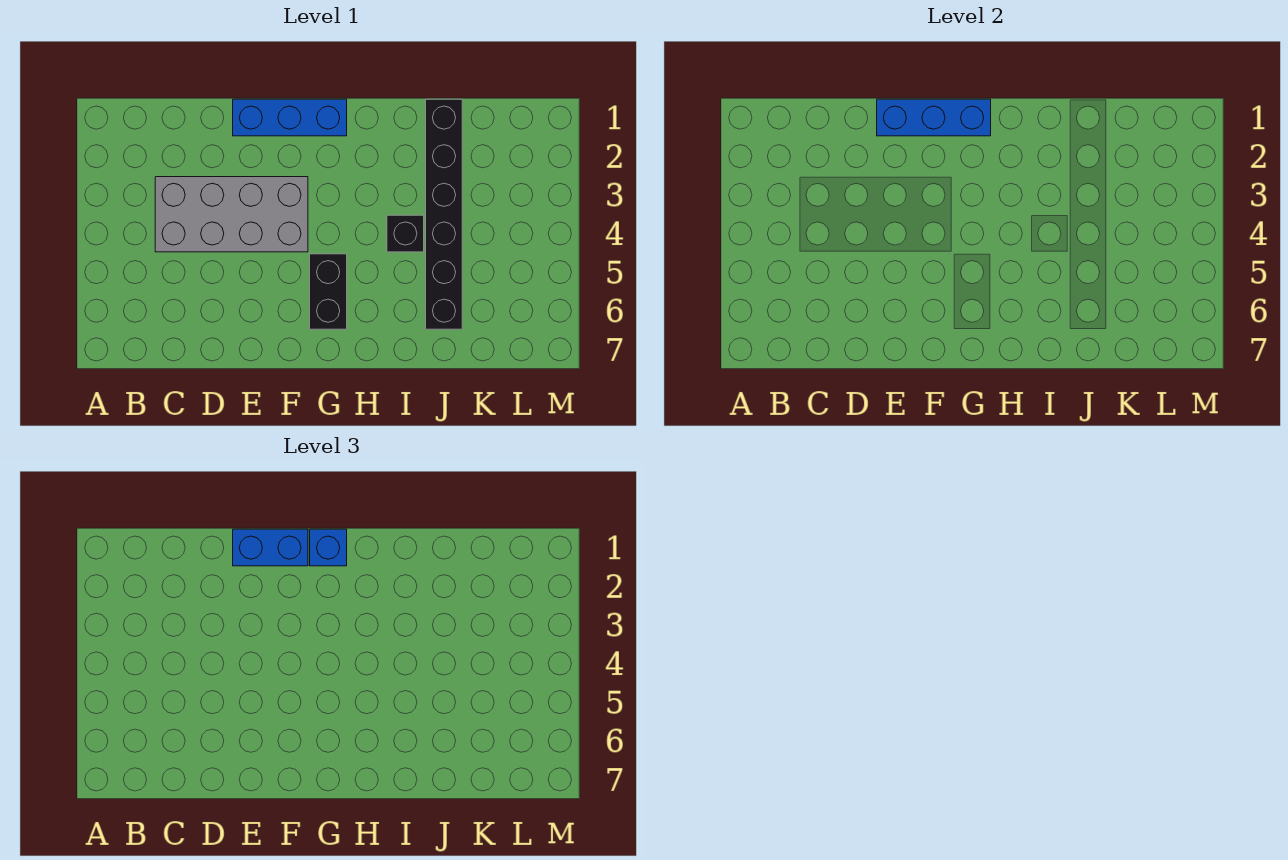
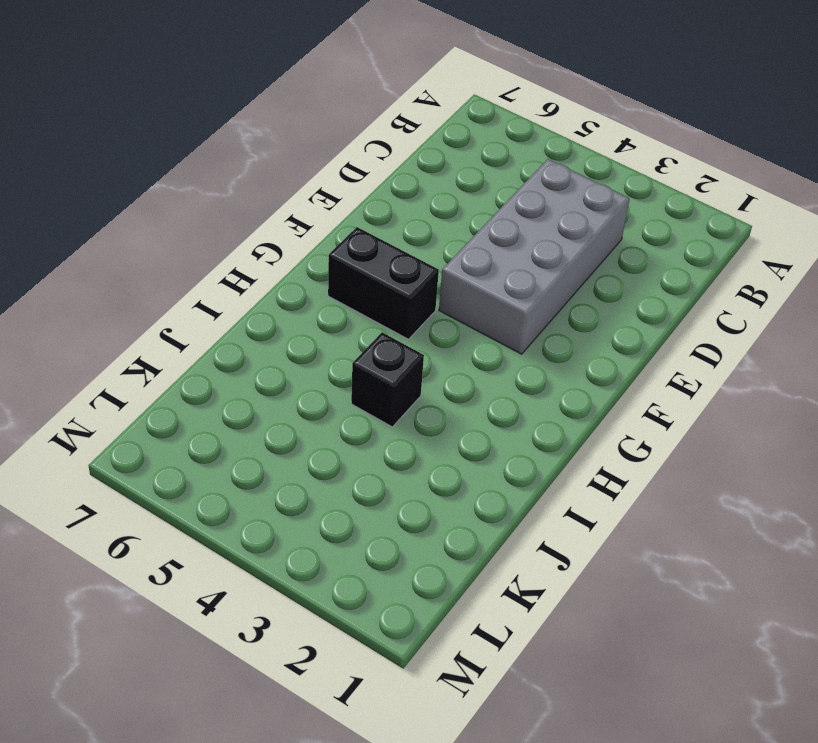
none -> blue brick E1:G1 level 1
none -> black brick J1:J6 level 1

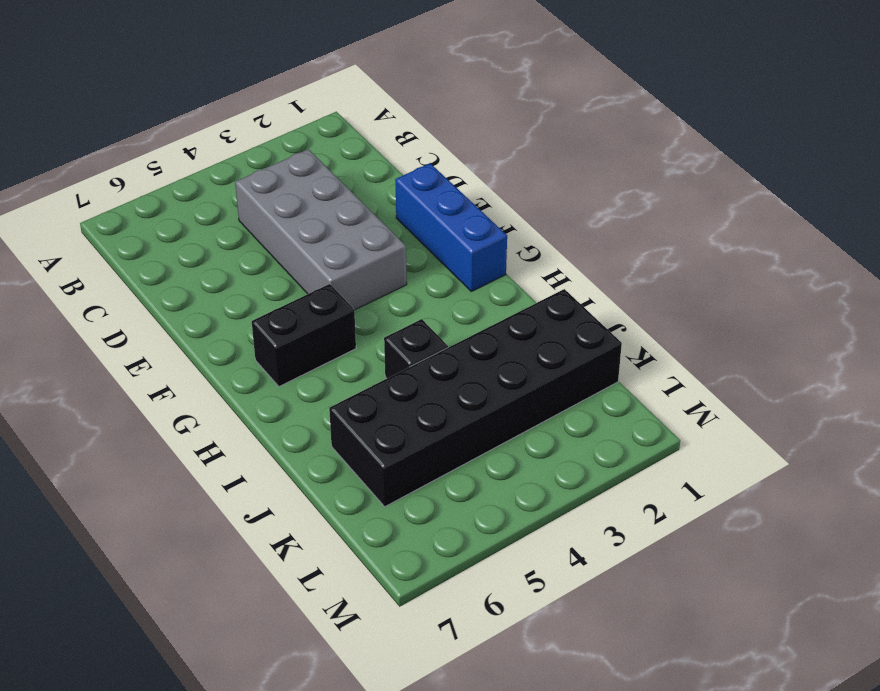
black brick J1:K6 level 1 -> black brick J1:J6 level 1
none -> blue brick E1:G1 level 2
none -> blue brick E1:F1 level 3

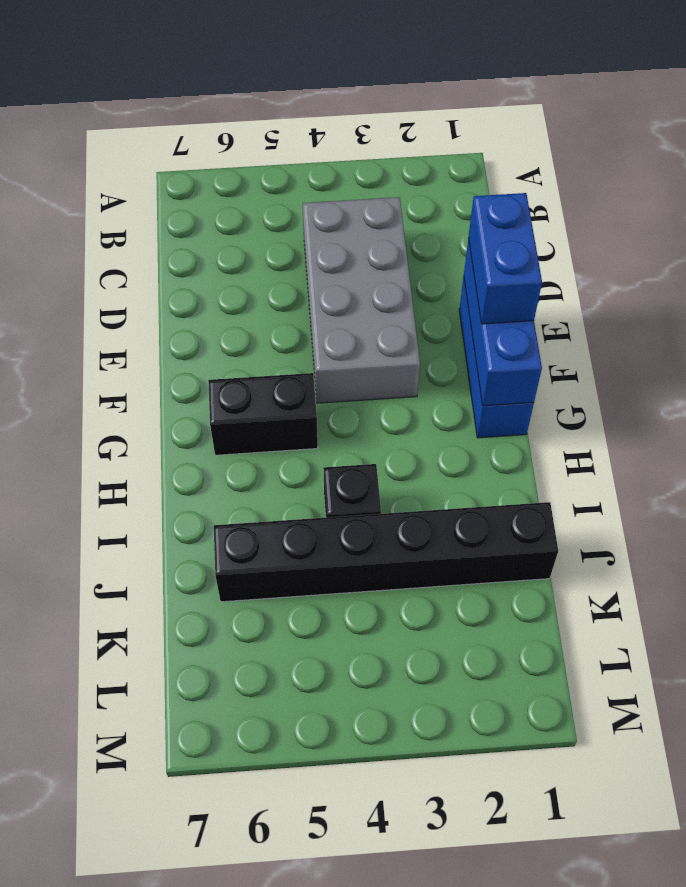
none -> blue brick G1 level 3

